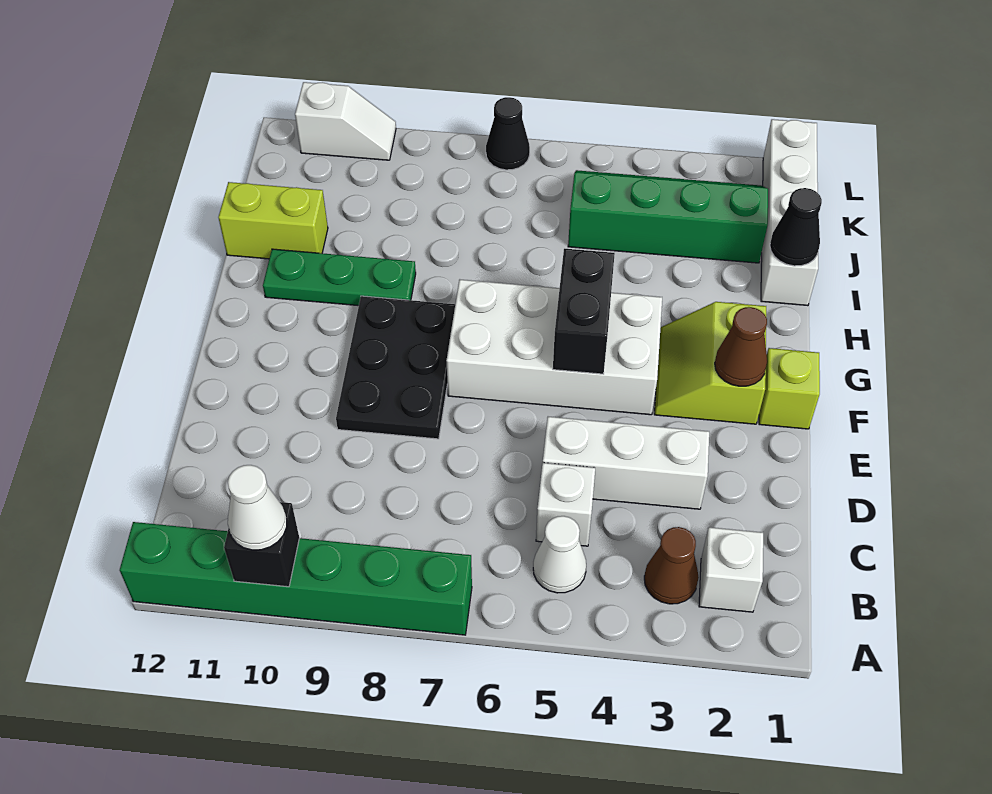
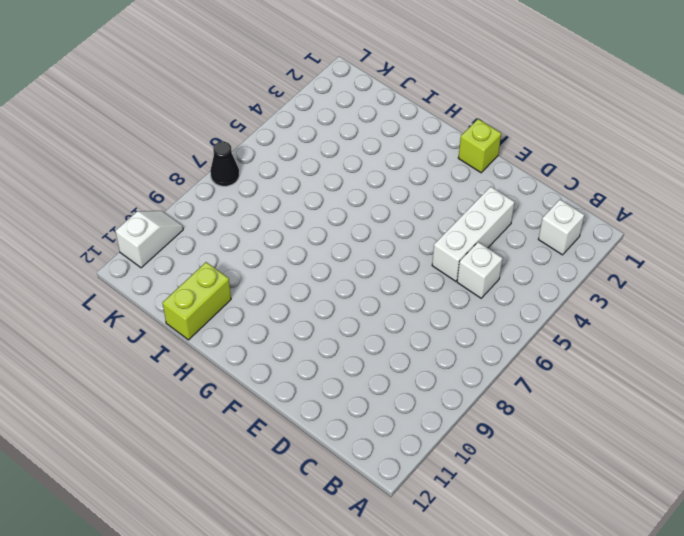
none -> green brick A7:A12 level 1
none -> brown cone B3 level 1
none -> white cone B5 level 1

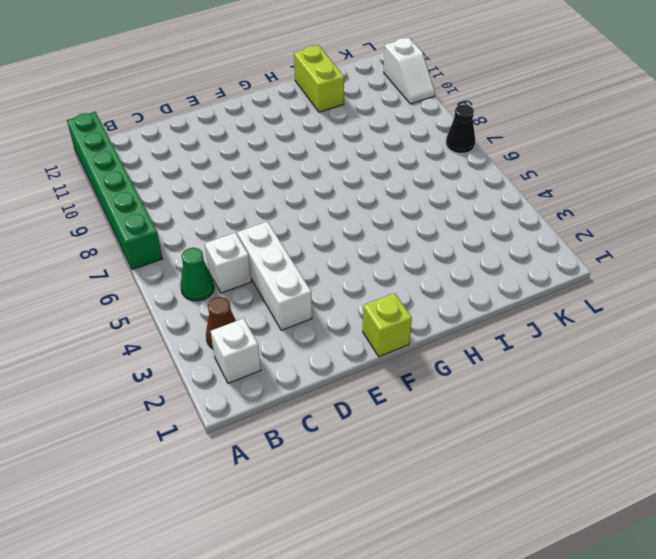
green cone B5 level 1 -> white cone B5 level 1
none -> black plate E8:G9 level 1
none -> lime slope F2:G3 level 1 top 2
none -> white brick F4:G7 level 1

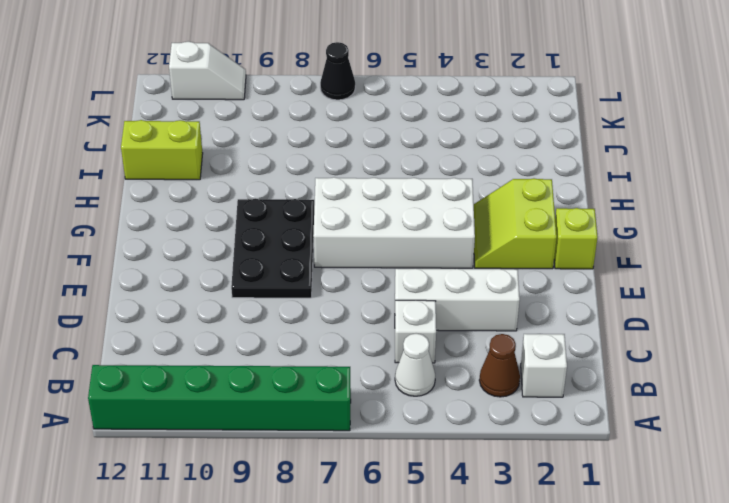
none -> green plate H9:H11 level 1
none -> white brick I1:L1 level 1
none -> green slope J2:K5 level 1 top J

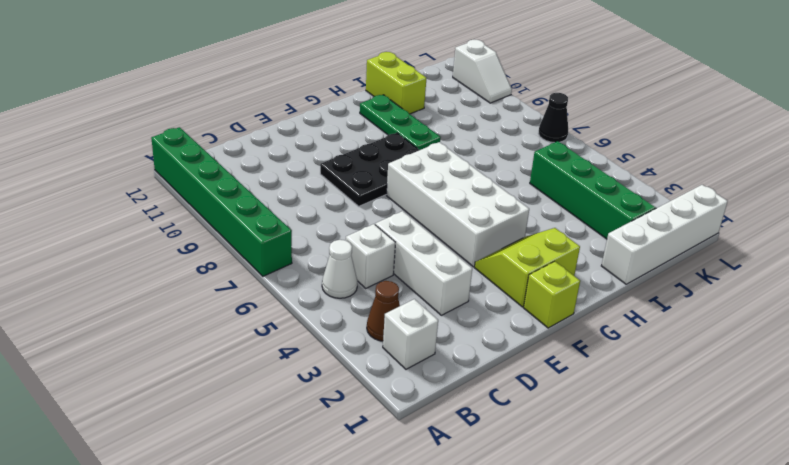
none -> black brick A10 level 2
none -> brown cone F2 level 2
none -> black brick F5:G5 level 2

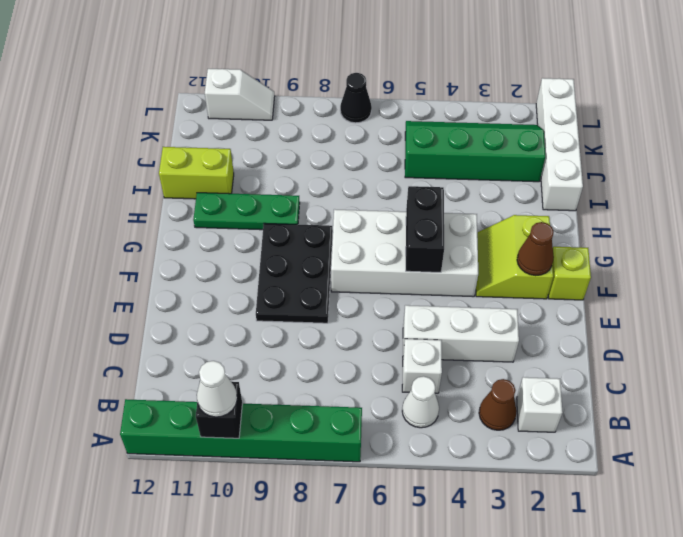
none -> black cone I1 level 2

